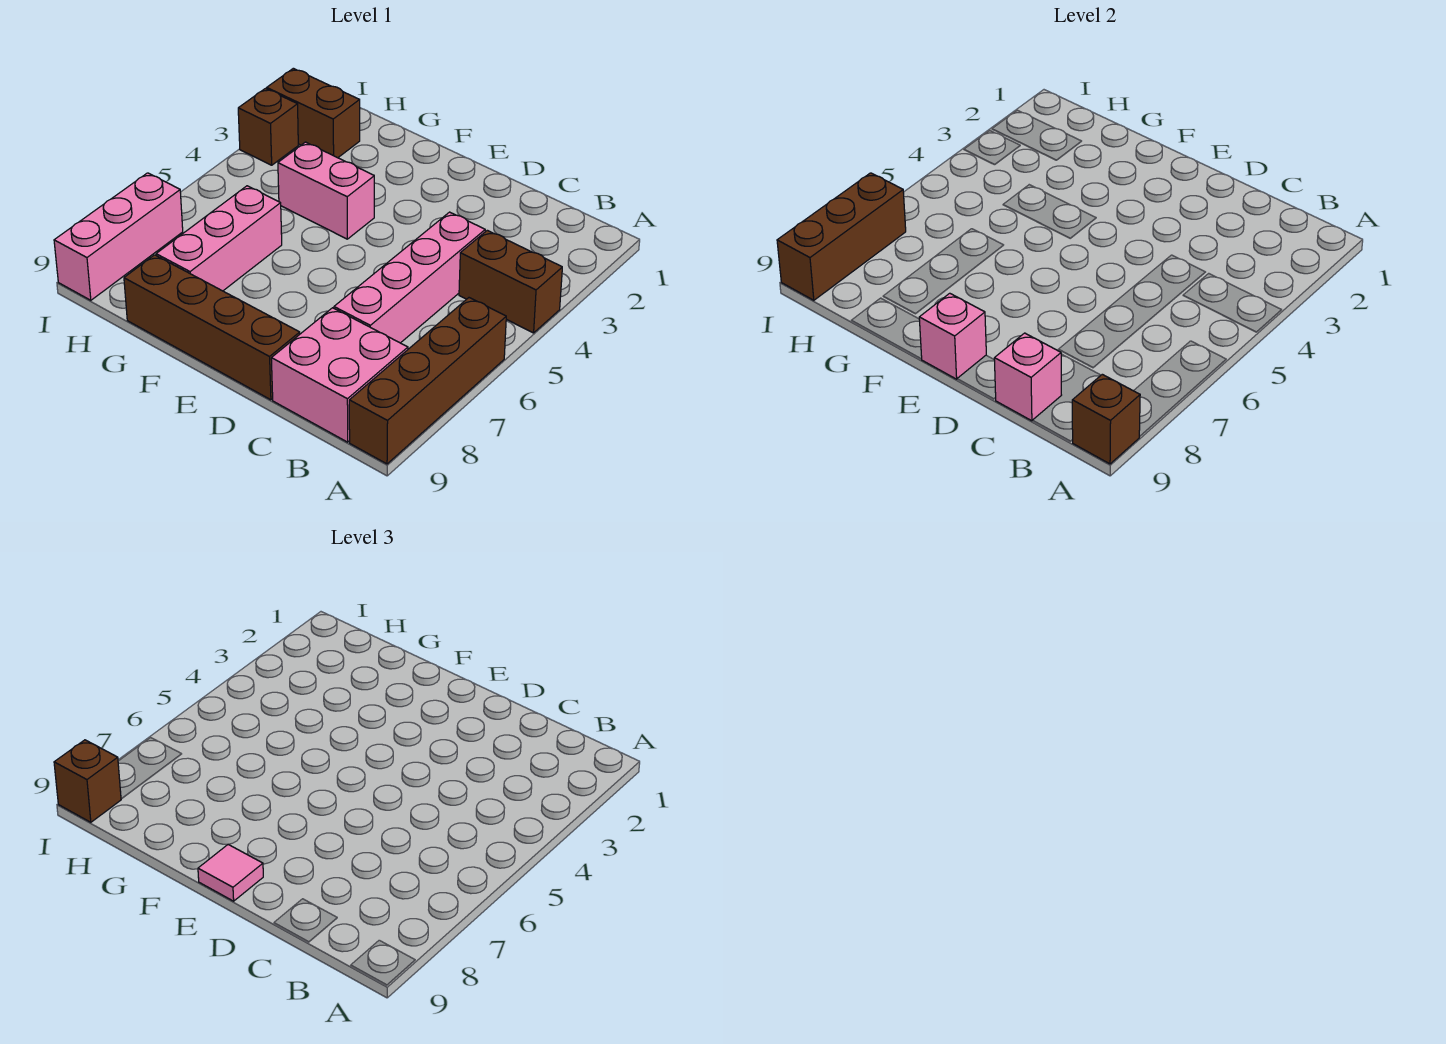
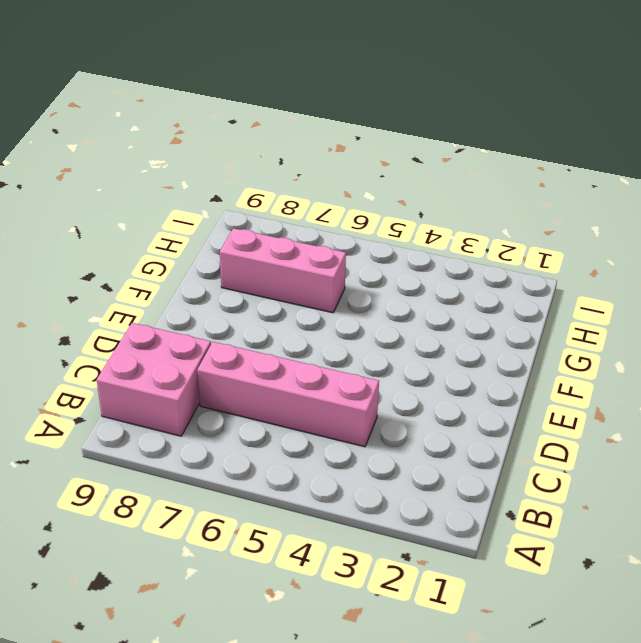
none -> brown brick A4:B4 level 1
none -> brown brick A6:A9 level 1
none -> brown brick D9:G9 level 1

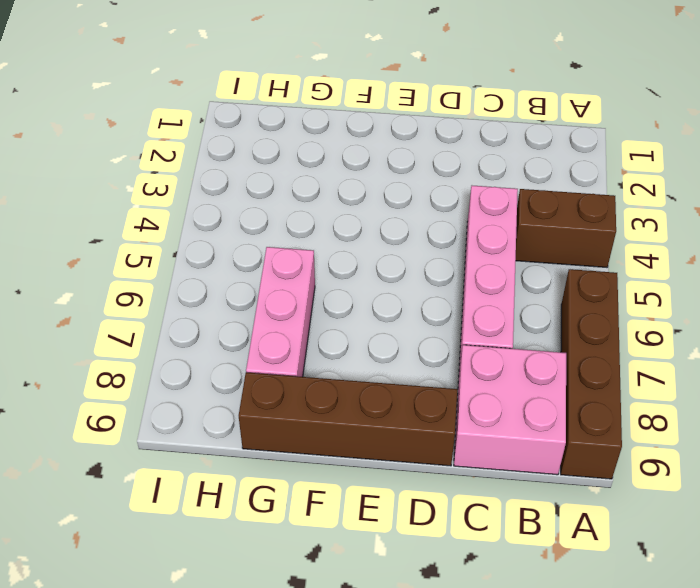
none -> pink brick F4:G4 level 1
none -> brown brick H2:I2 level 1
none -> brown brick I3 level 1

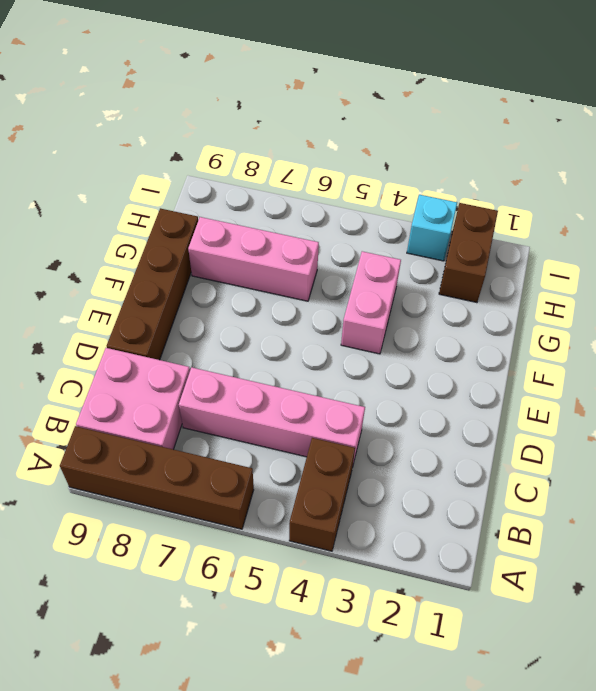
cyan brick I3 level 1 -> brown brick I3 level 1
none -> pink brick I7:I9 level 1
none -> brown brick A9 level 2
none -> pink brick C9 level 2

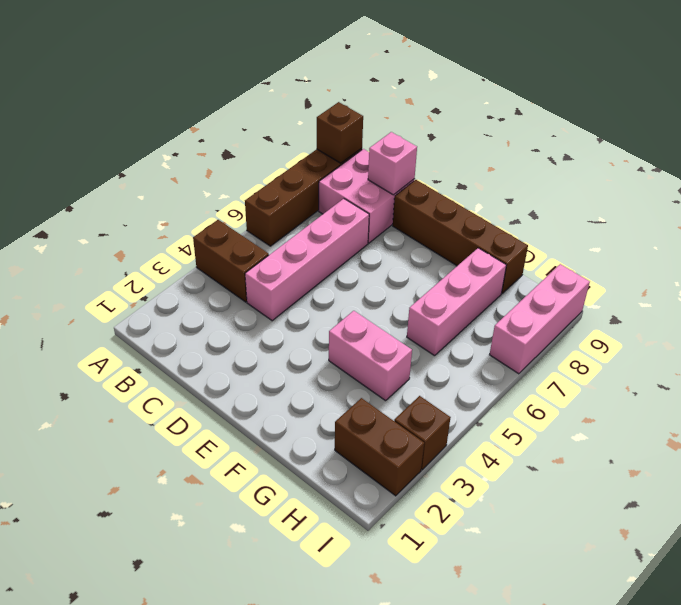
none -> pink brick E9 level 2
none -> brown brick I7:I9 level 2
none -> pink tile E9 level 3

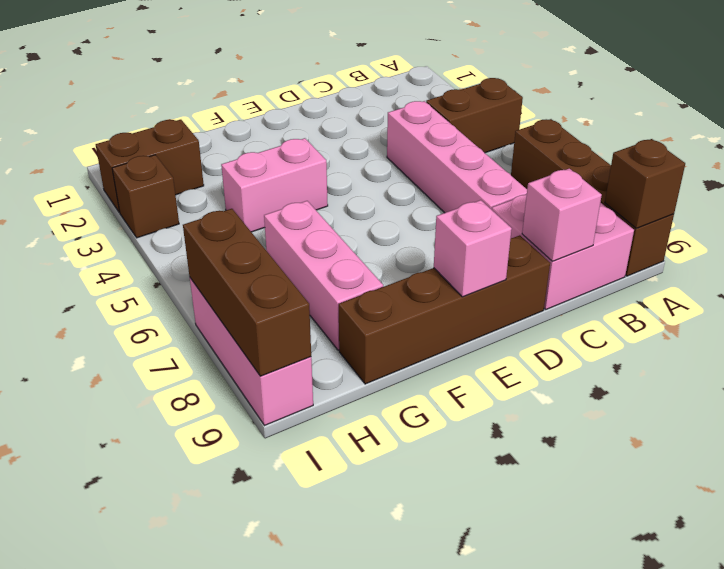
none -> pink tile E9 level 3
none -> brown brick I9 level 3

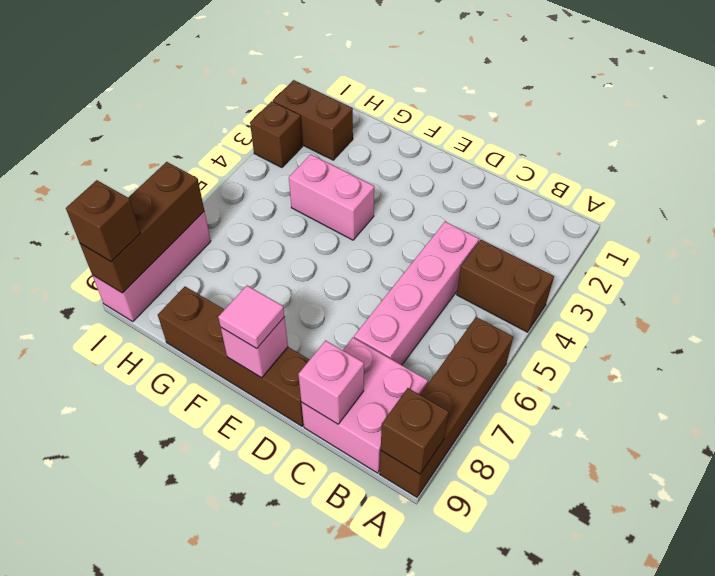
none -> pink brick G6:G8 level 1

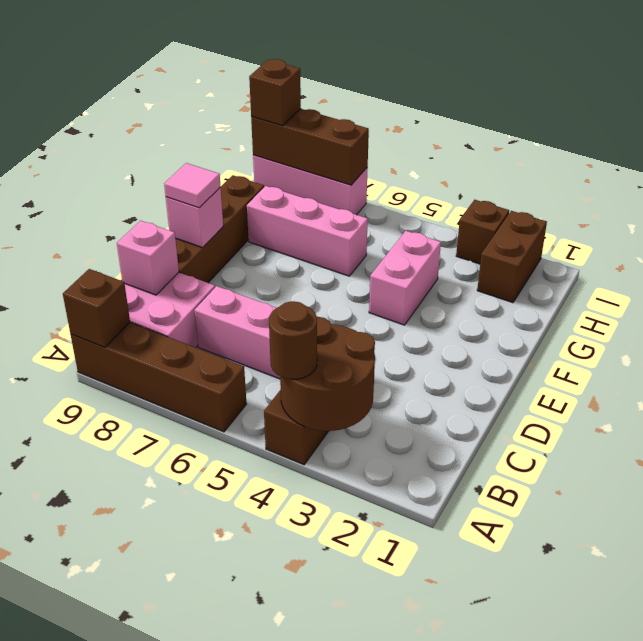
brown round brick A3:B4 level 2 -> none
brown round brick A4 level 3 -> none

